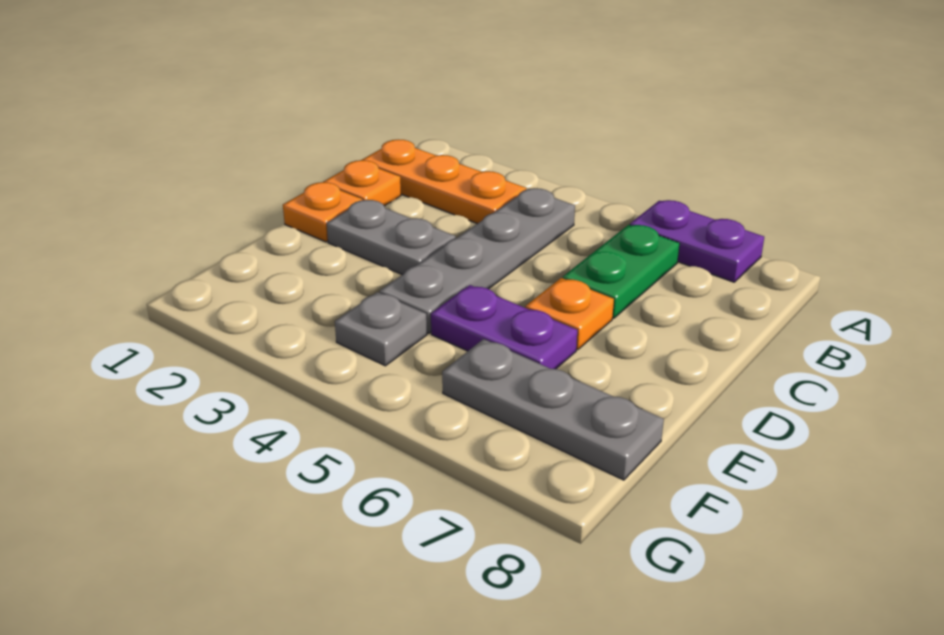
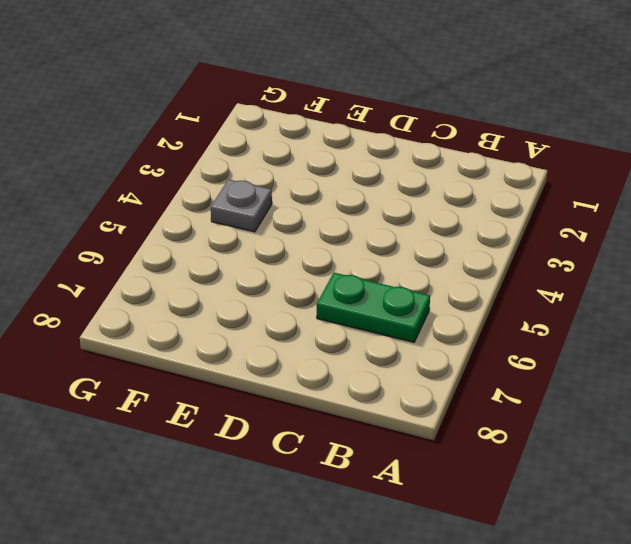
none -> purple plate A6:A7 level 1
none -> orange plate B1:B3 level 1

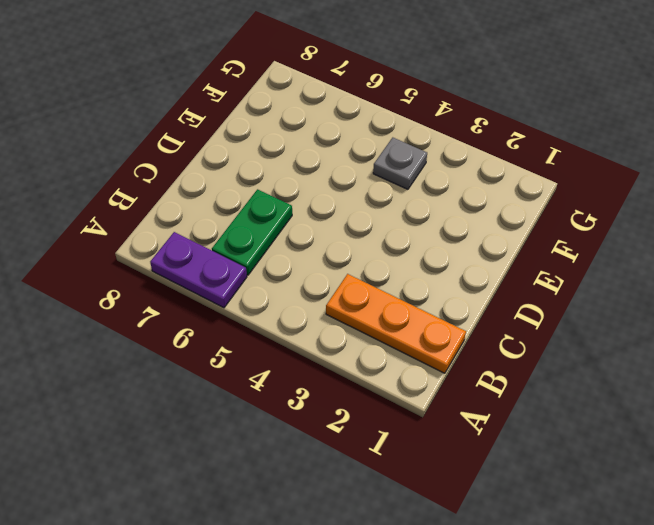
none -> grey plate B4:E4 level 1
none -> orange plate C1 level 1

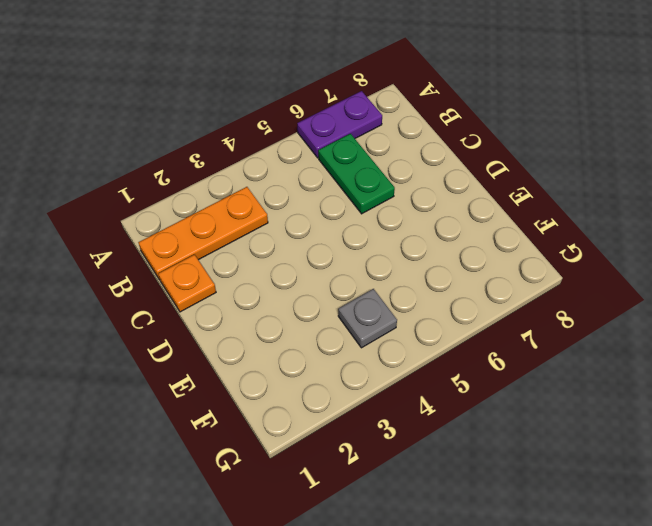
none -> grey plate B4:E4 level 1
none -> orange plate D1 level 1

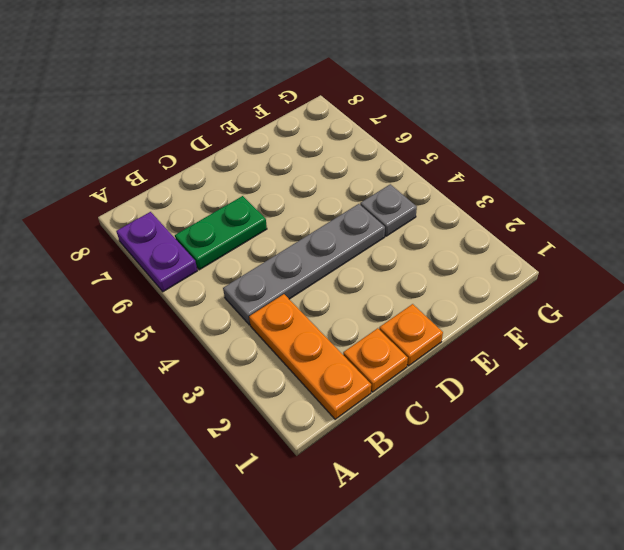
none -> grey plate D2:D3 level 1
none -> orange plate D6 level 1

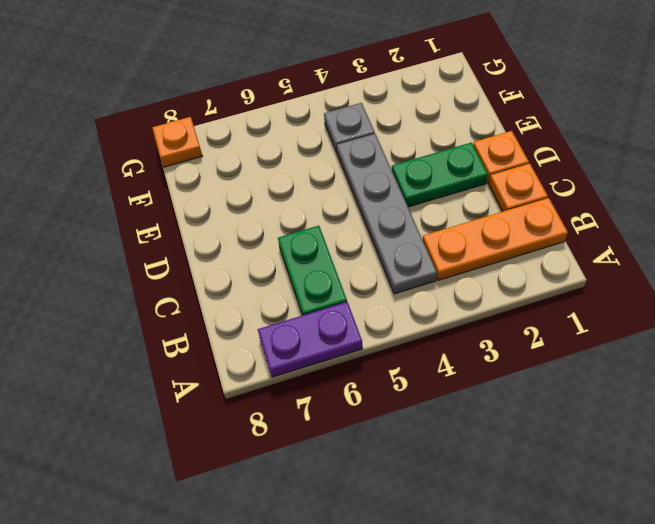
green plate D2:D3 level 1 -> grey plate D2:D3 level 1
orange plate G8 level 1 -> orange plate D6 level 1
none -> purple plate E5:E6 level 1
none -> grey plate F6:F8 level 1

